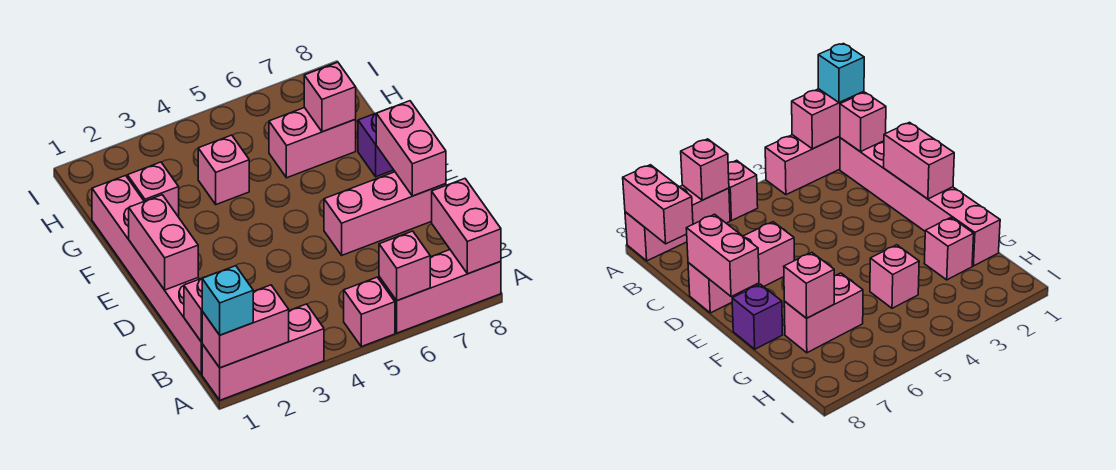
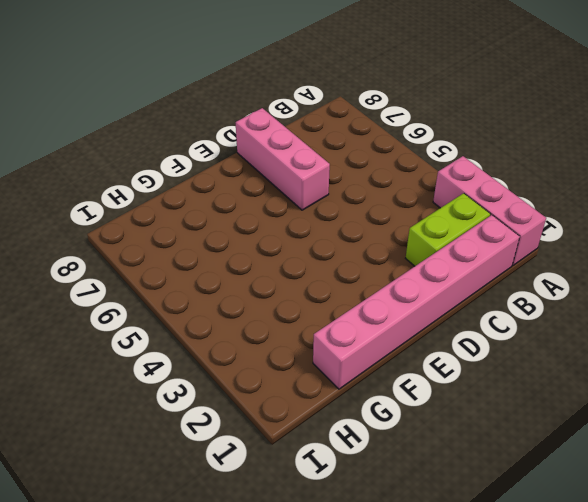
lime brick B2:C2 level 1 -> none
none -> pink brick A5 level 1
none -> pink brick A6:A8 level 1
none -> purple brick F8 level 1

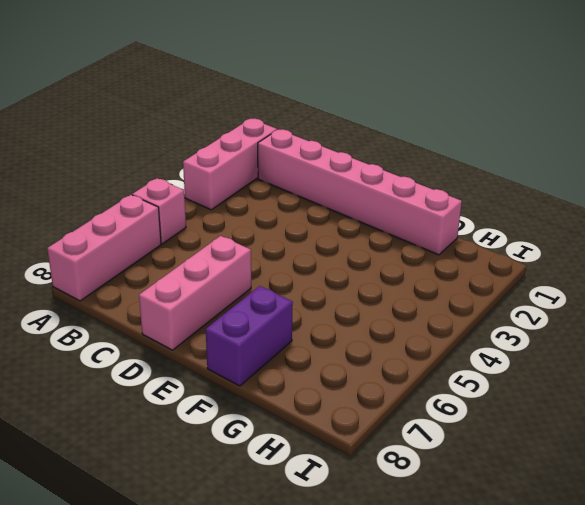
purple brick F7:F8 level 1 -> purple brick F8 level 1
none -> pink brick G2 level 1
none -> pink brick G4 level 1
none -> pink brick G6:G7 level 1

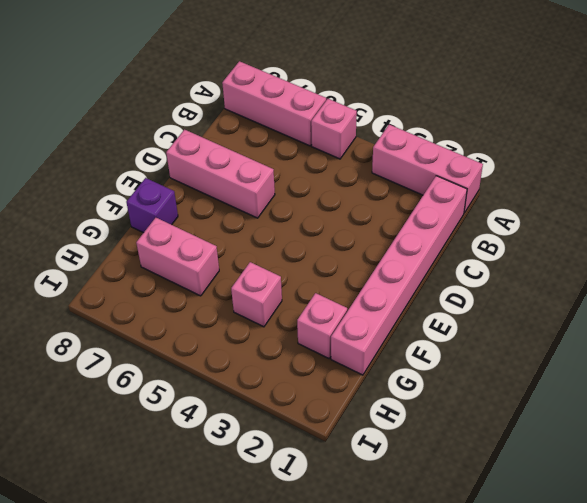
none -> pink brick A1:A2 level 2
none -> pink brick A6 level 2
none -> pink brick A8:B8 level 2

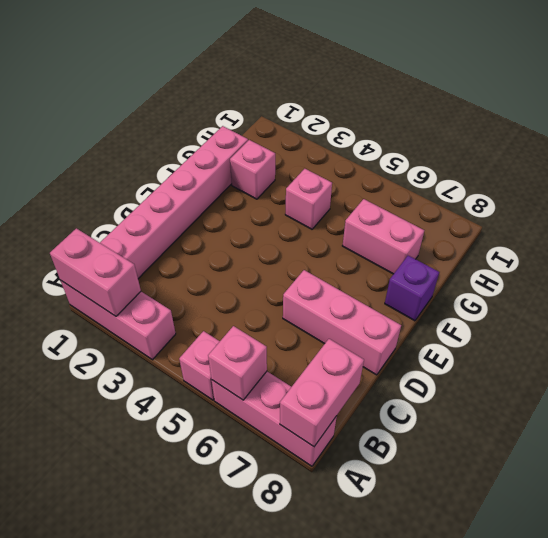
none -> pink brick B1 level 2
none -> pink brick D1:E1 level 2
none -> pink brick D8:E8 level 2

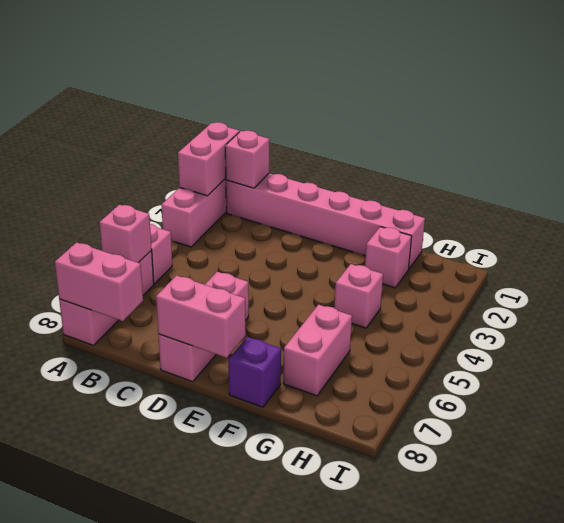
none -> pink brick D1:E1 level 2
none -> pink brick G7 level 2
none -> cyan brick A1 level 3

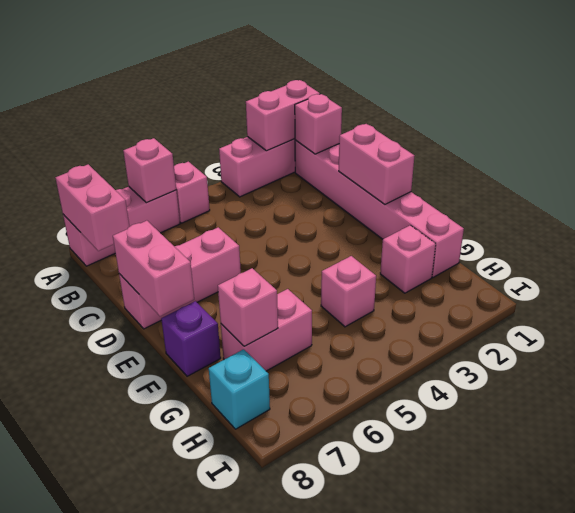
cyan brick H8 level 1 -> cyan brick A1 level 3

